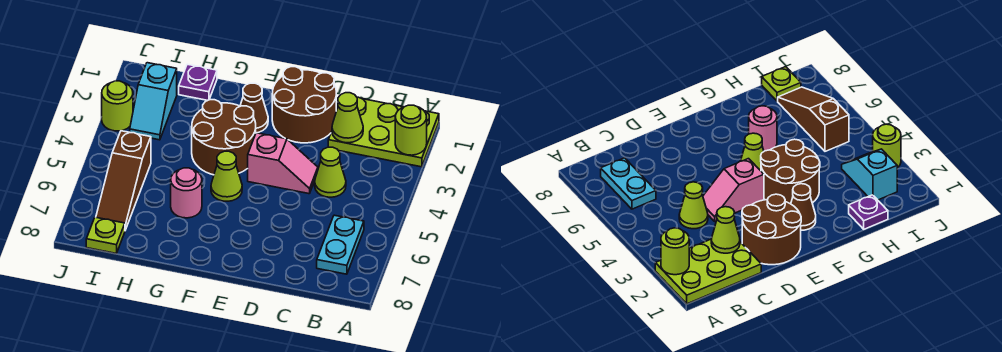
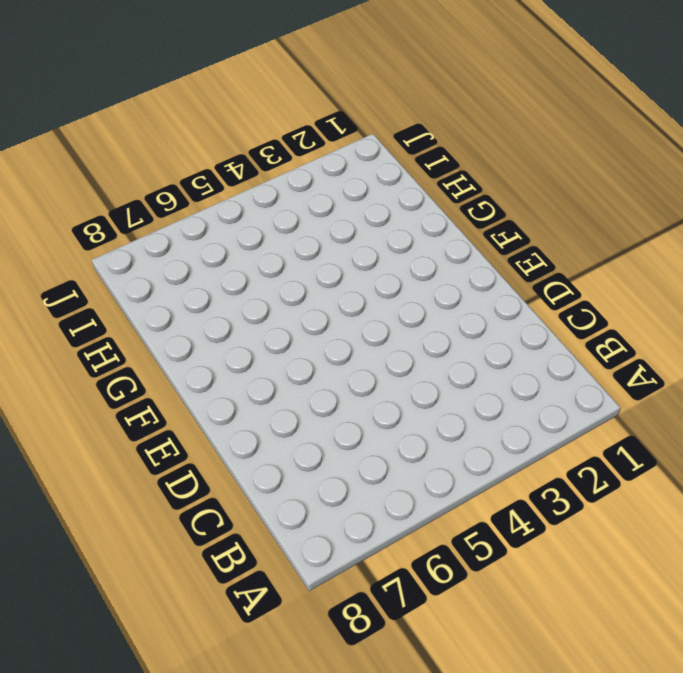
none -> lime plate A1:C2 level 1
none -> cyan plate B6:B7 level 1
none -> lime cone C4 level 1

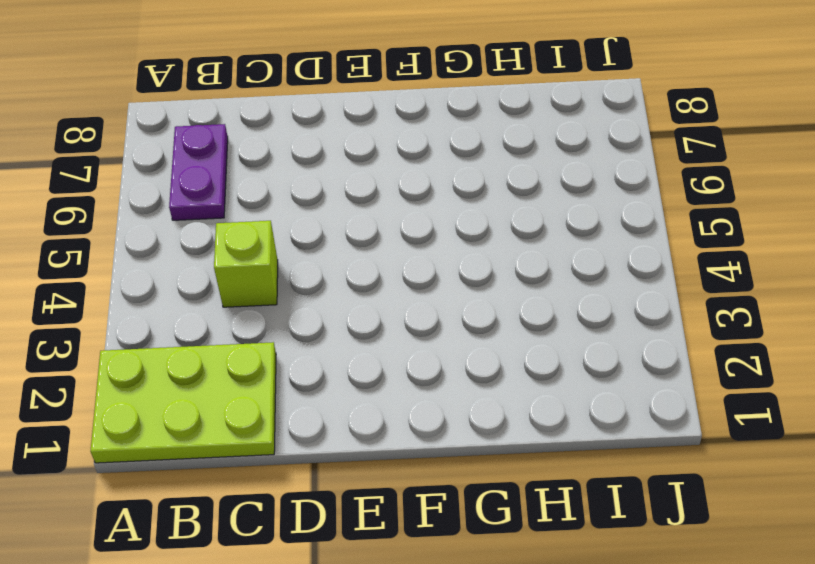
purple plate B6:B7 level 1 -> cyan plate B6:B7 level 1
lime brick C4 level 1 -> lime cone C4 level 1
none -> brown round brick D1:E2 level 1
none -> pink slope D4:E4 level 1 top E
none -> brown cone F2 level 1

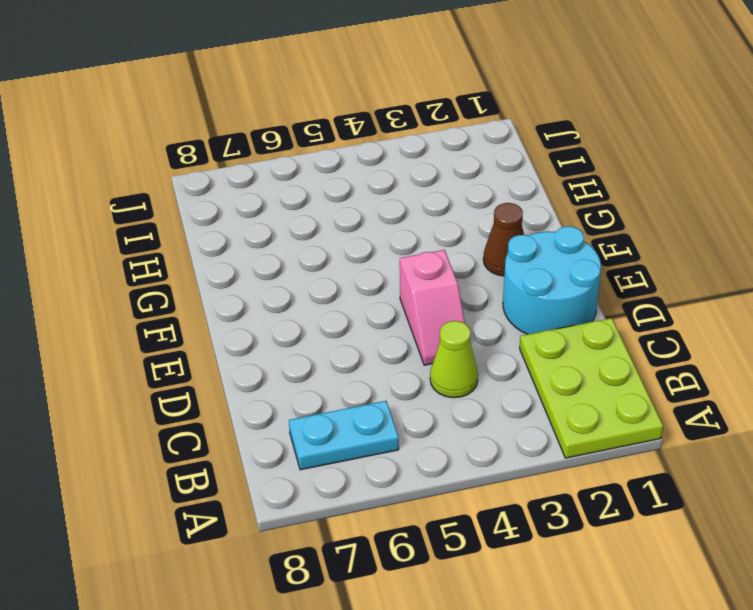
cyan round brick D1:E2 level 1 -> brown round brick D1:E2 level 1
none -> brown round brick F3:G4 level 1
none -> lime cone F5 level 1
none -> pink round brick G6 level 1

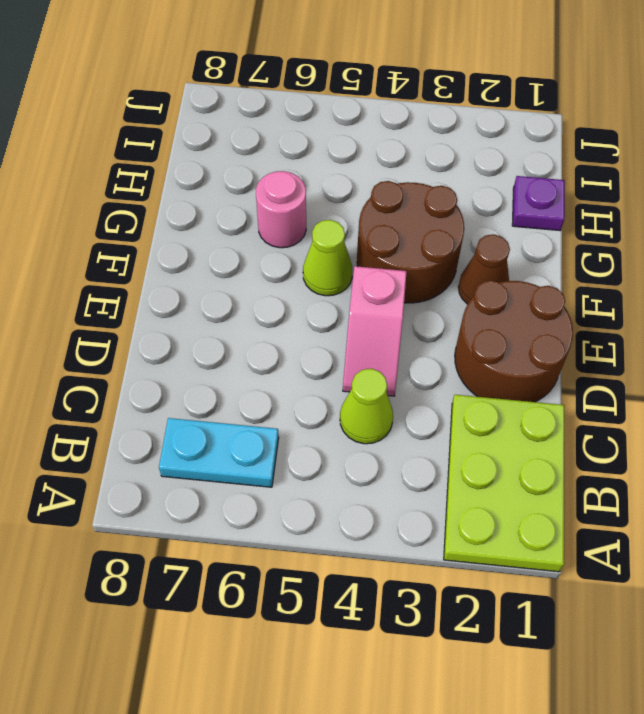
none -> cyan slope I2:I3 level 1 top 2
none -> brown slope I5:I7 level 1 top 5
none -> lime plate I8 level 1

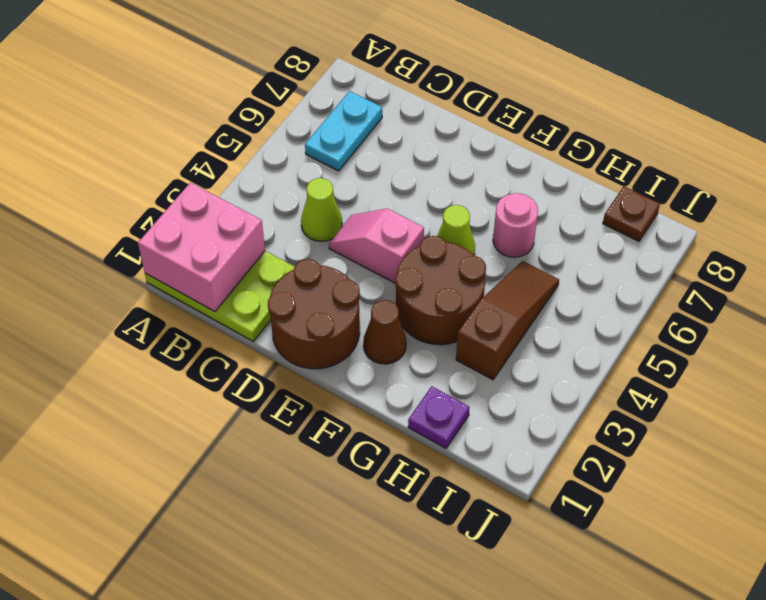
pink brick A1:B2 level 2 -> lime round brick A2 level 2
brown slope H3:H5 level 1 top 3 -> brown slope I5:I7 level 1 top 5
brown plate I8 level 1 -> lime plate I8 level 1
none -> cyan slope I2:I3 level 1 top 2
none -> lime round brick J3 level 1
none -> lime cone C2 level 2

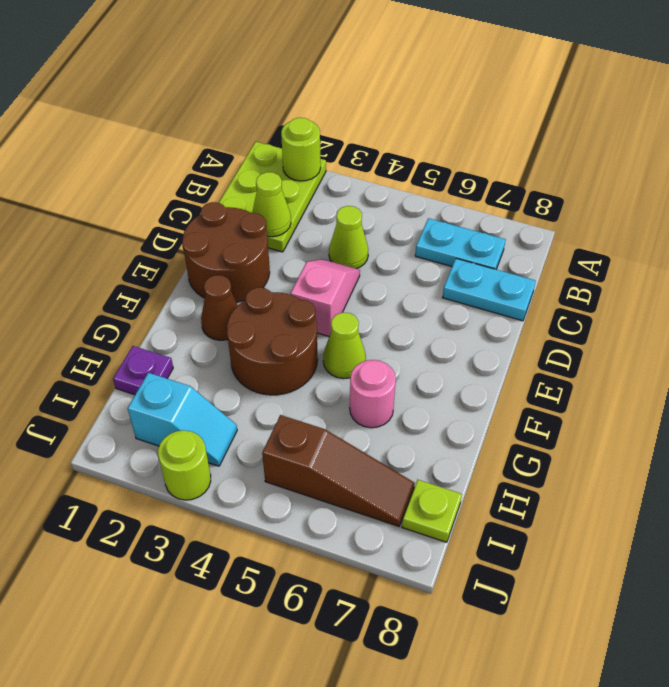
cyan plate C7:C8 level 1 -> none

